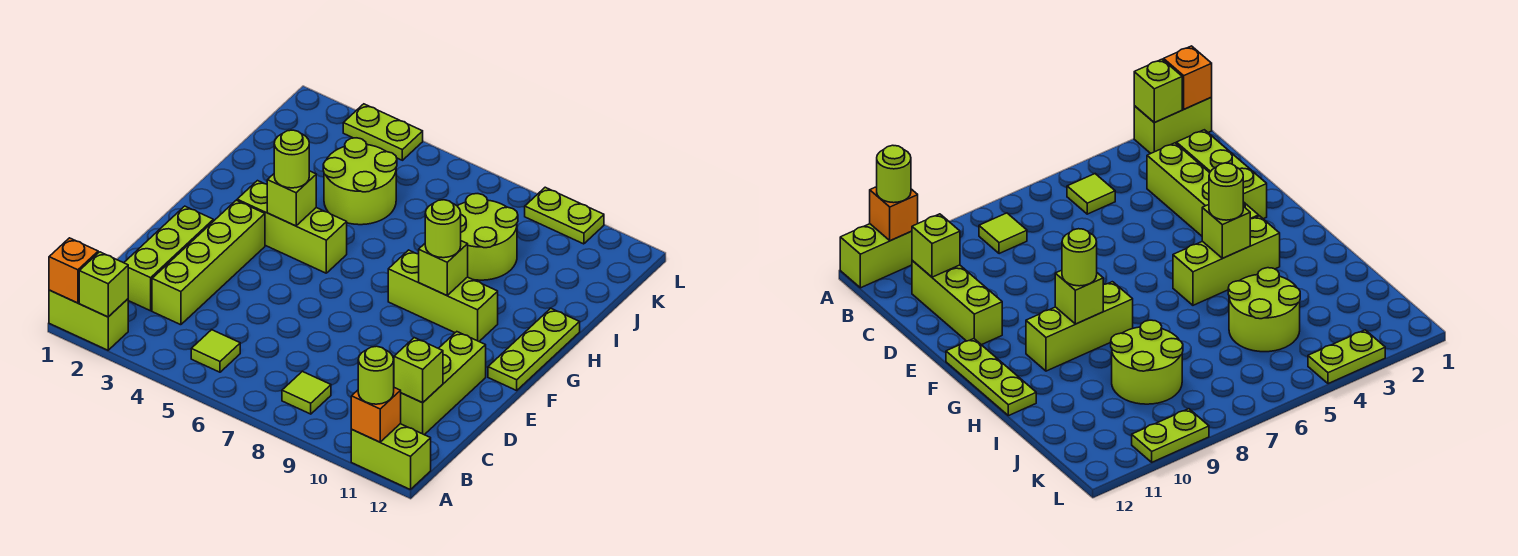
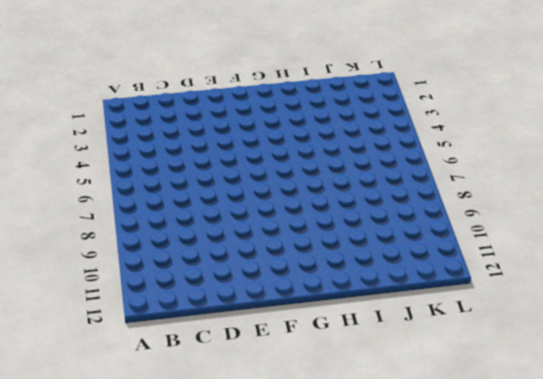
none -> lime brick A1:A2 level 1
none -> lime brick A11:A12 level 1
none -> lime tile B5 level 1

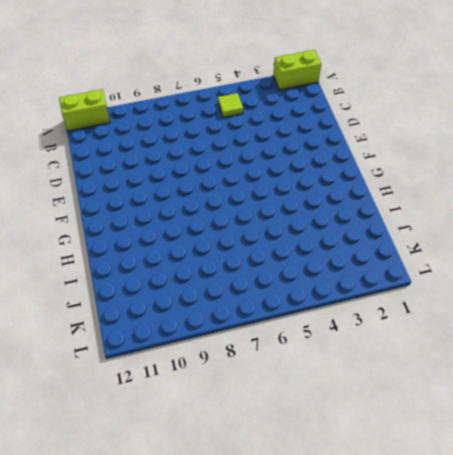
none -> lime tile B8 level 1
none -> lime brick C2:E2 level 1
none -> lime brick C3:F3 level 1

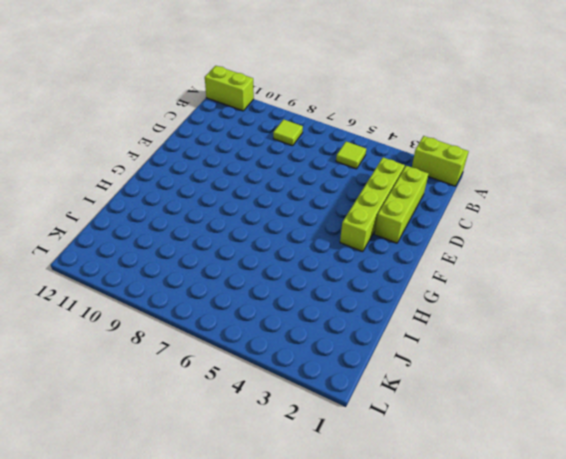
none -> lime brick C11:E11 level 1
none -> lime plate F12:H12 level 1
none -> lime brick G3:G5 level 1

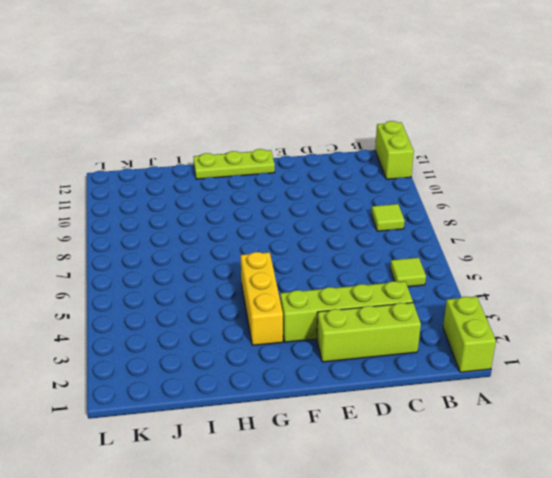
yellow brick G3:G5 level 1 -> lime brick G3:G5 level 1
none -> lime brick C11:E11 level 1
none -> lime brick G8:G10 level 1
none -> lime round brick I4:J5 level 1

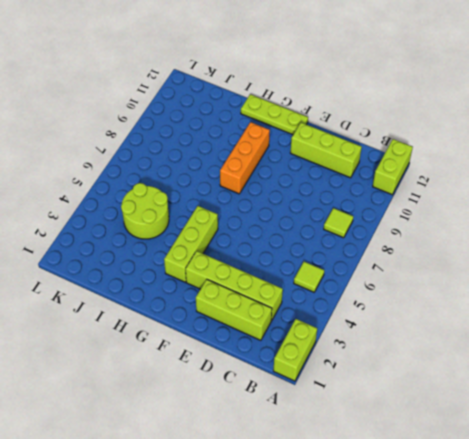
orange brick G8:G10 level 1 -> lime brick G8:G10 level 1
none -> lime round brick I8:J9 level 1
none -> lime plate L3:L4 level 1
none -> lime plate L9:L10 level 1

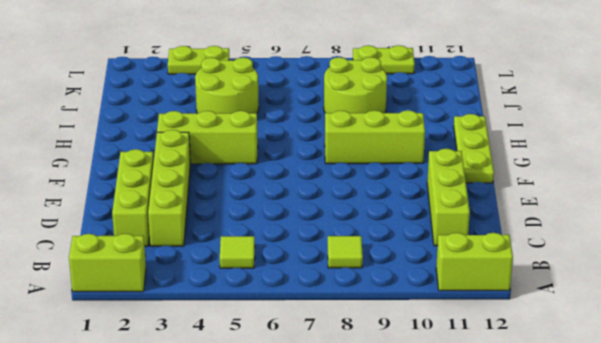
none -> orange brick A1 level 2
none -> lime brick A2 level 2
none -> orange brick A11 level 2

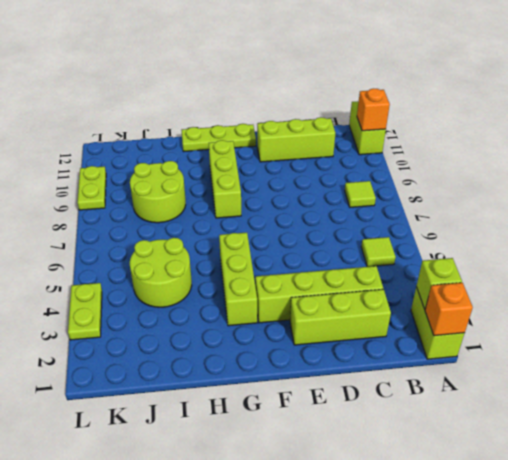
none -> lime brick C11 level 2
none -> lime brick G4 level 2
none -> lime brick G9 level 2

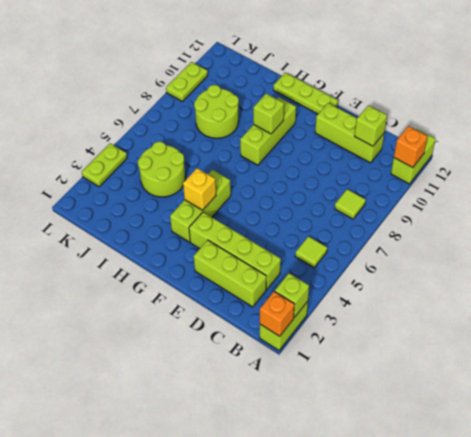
yellow brick G4 level 2 -> lime brick G4 level 2
none -> lime round brick A11 level 3
none -> lime round brick G4 level 3
none -> lime round brick G9 level 3

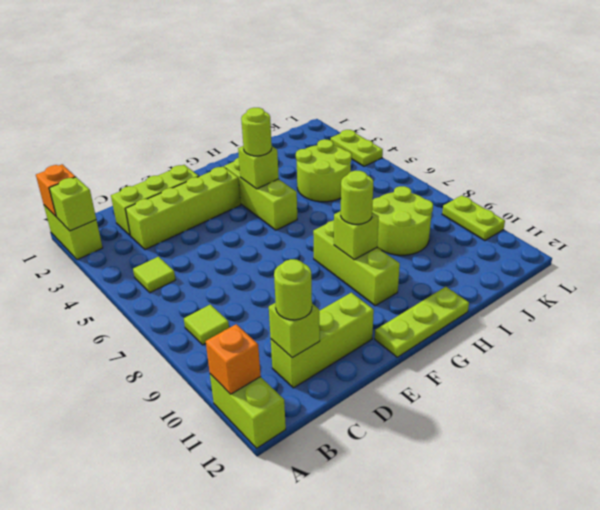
lime round brick C11 level 3 -> lime round brick A11 level 3

